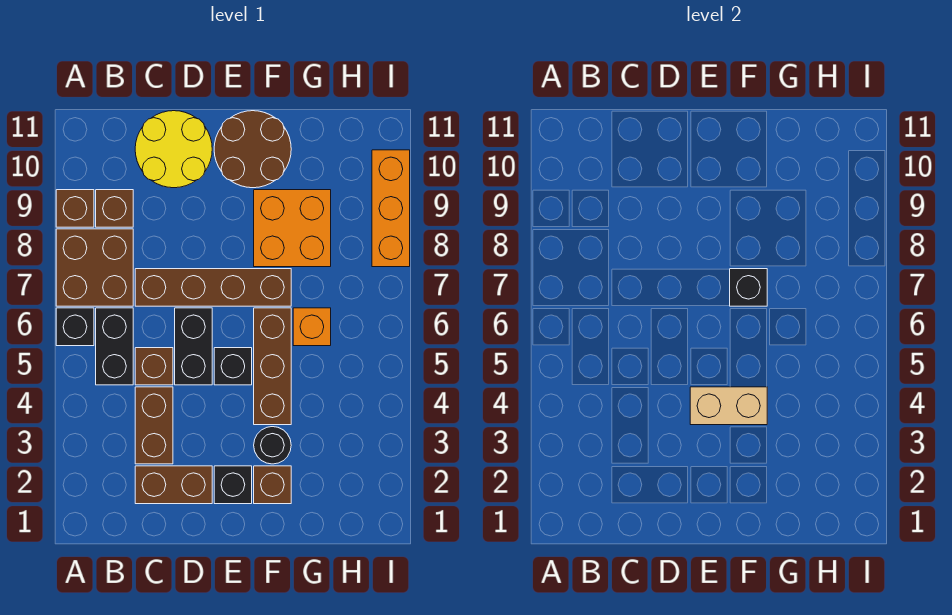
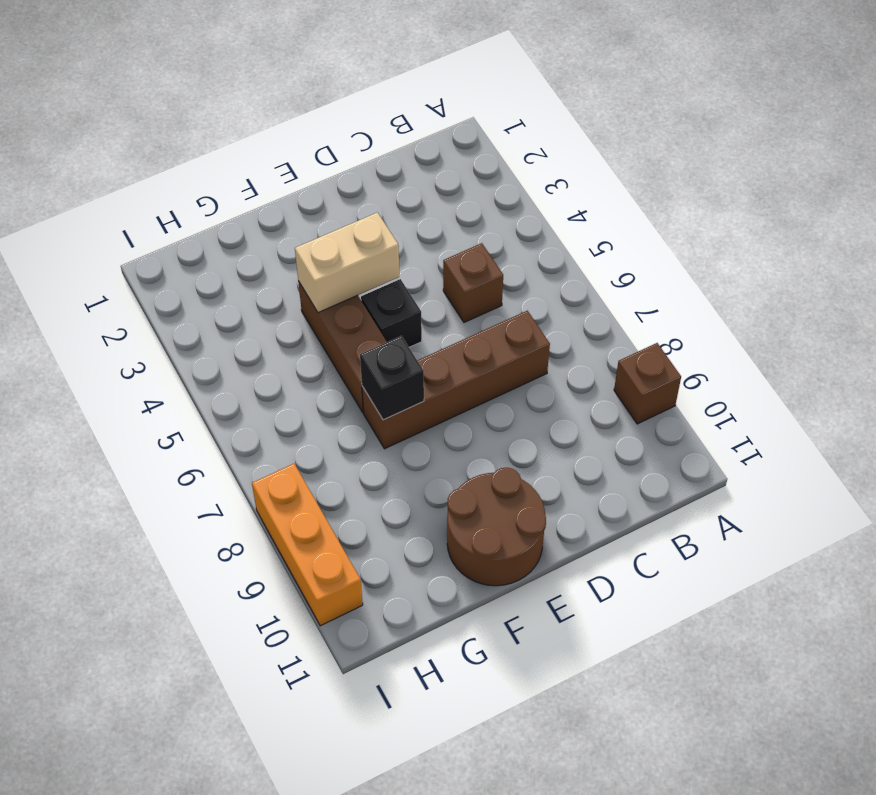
none -> black brick A6 level 1
none -> brown brick A7:B8 level 1
none -> black brick B5:B6 level 1

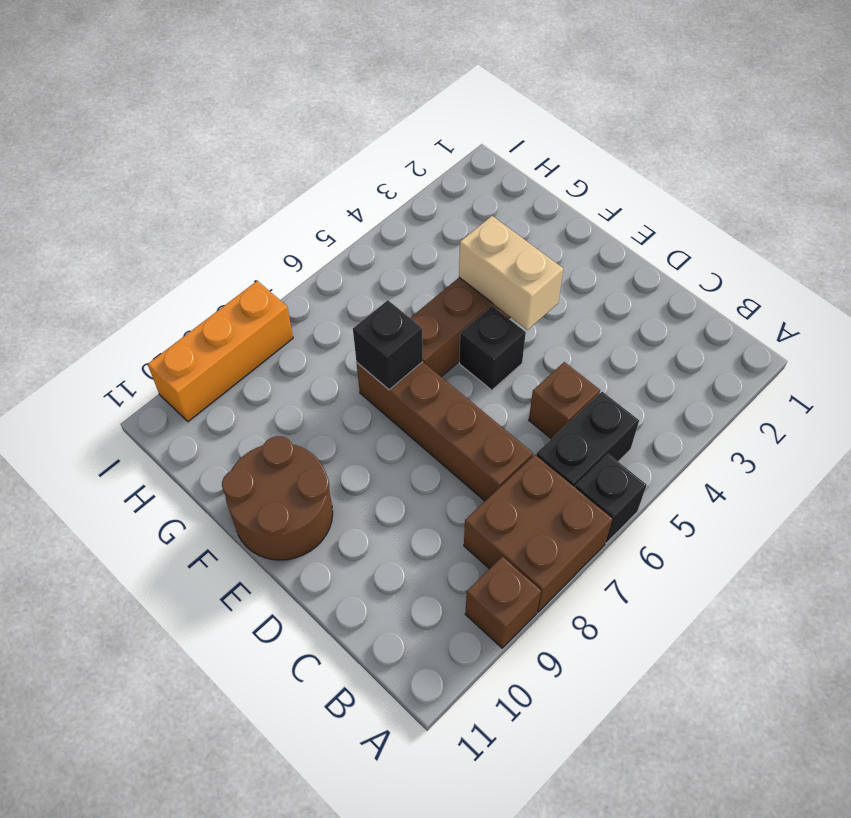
none -> brown brick B9 level 1
none -> brown brick C2:D2 level 1
none -> brown brick C3:C4 level 1

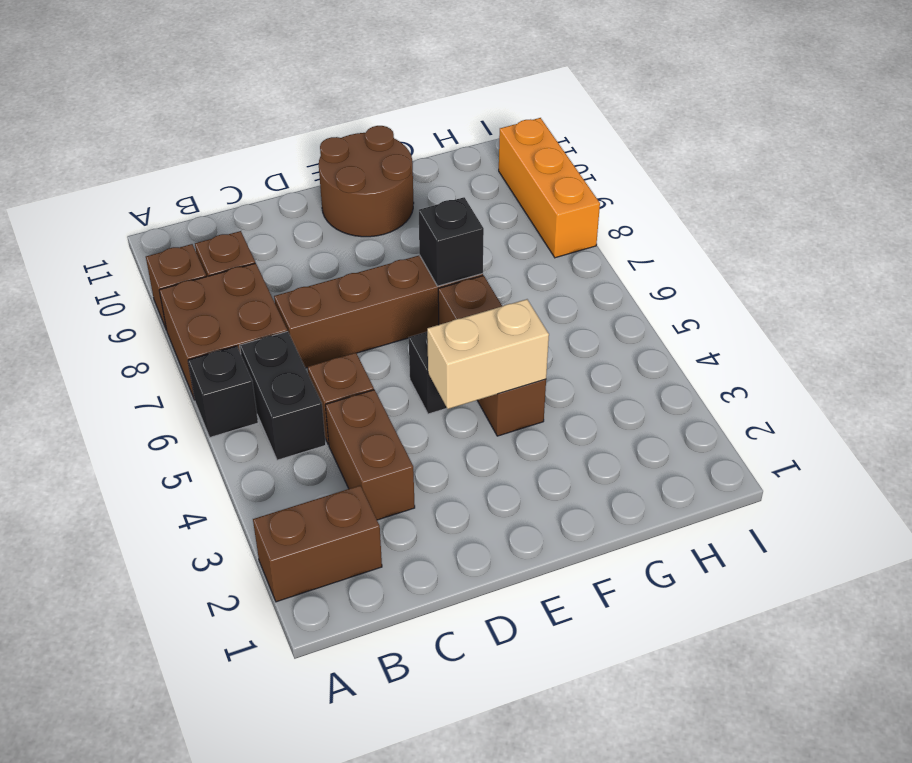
brown brick A2:B2 level 1 -> brown brick C2:D2 level 1
none -> yellow round brick C10:D11 level 1
none -> black brick D5:D6 level 1
none -> black brick E2 level 1

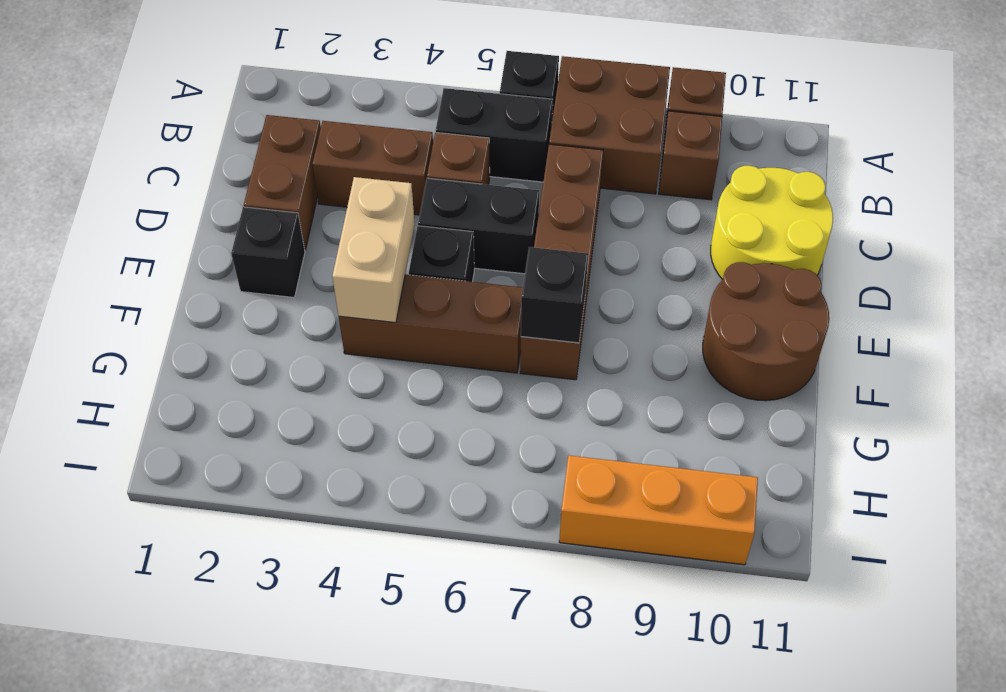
none -> brown brick F2 level 1
none -> black round brick F3 level 1
none -> orange brick F8:G9 level 1

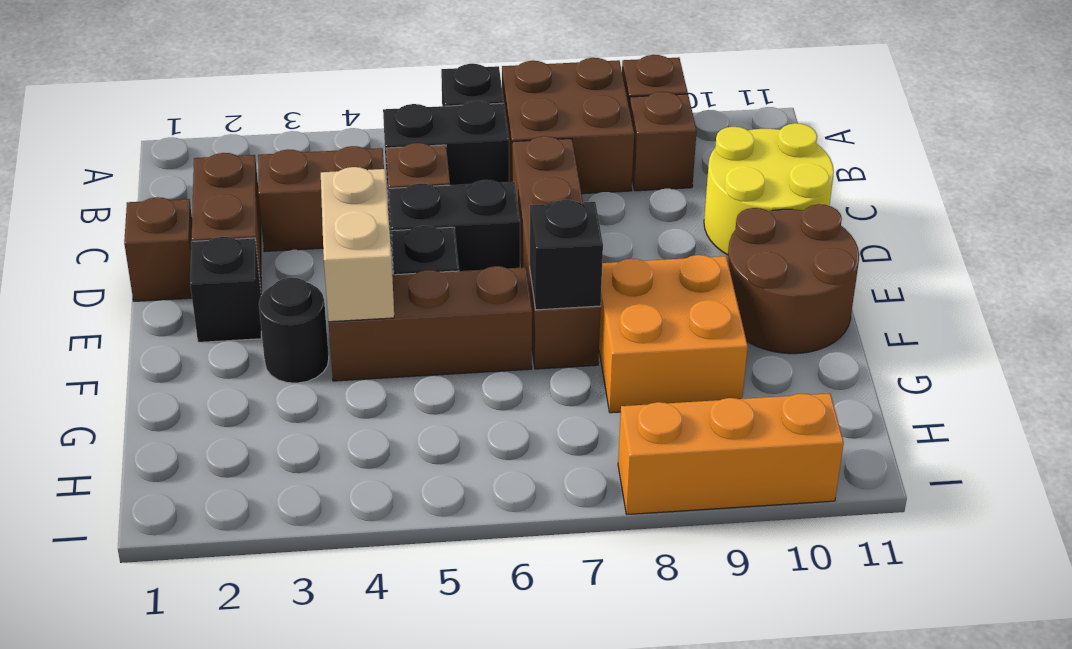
brown brick D1 level 1 -> brown brick F2 level 1
none -> orange brick G6 level 1

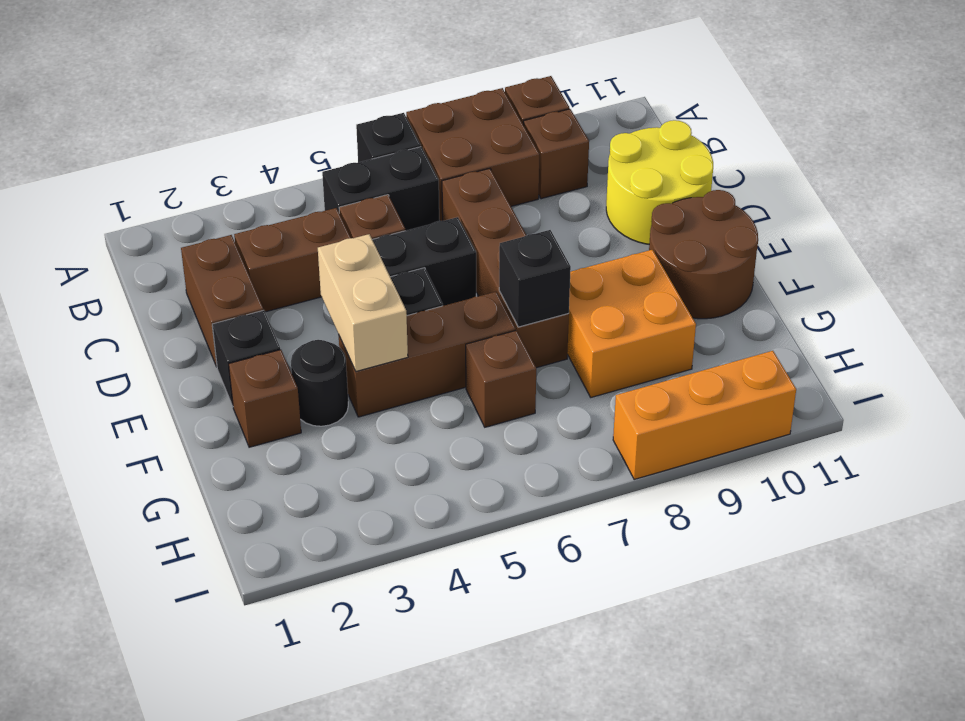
brown brick G6 level 1 -> orange brick G6 level 1

